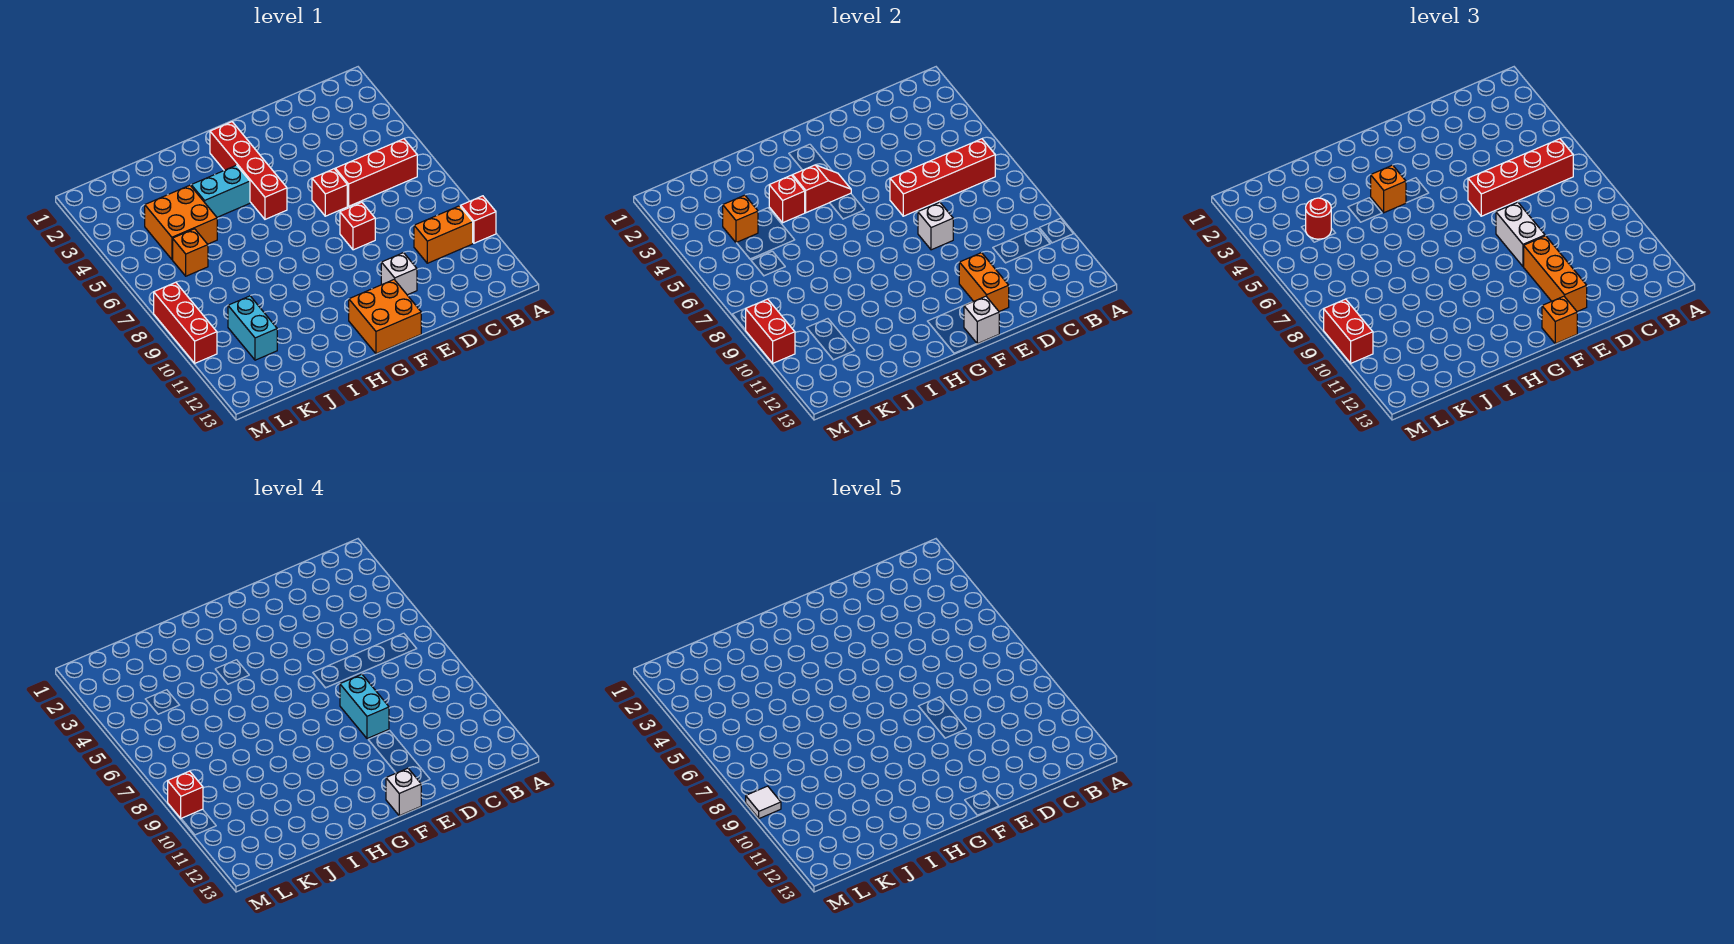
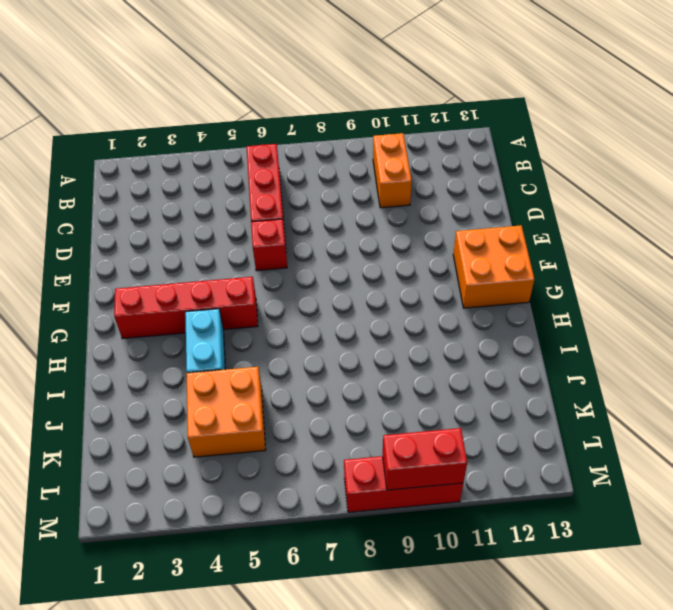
none -> red brick A10 level 1
none -> red brick E8 level 1
none -> white brick E11 level 1
none -> orange brick K6 level 1

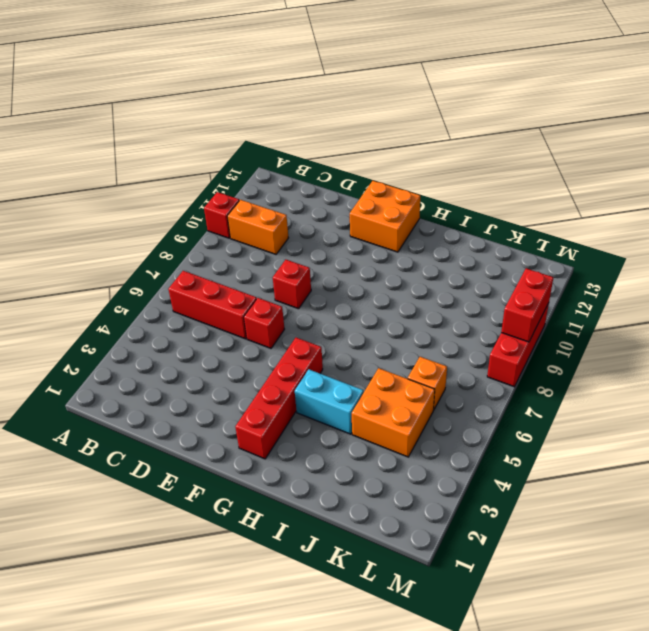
none -> white brick E11 level 1
none -> cyan brick K10:K11 level 1
none -> red brick B6:E6 level 2
none -> white brick E8 level 2

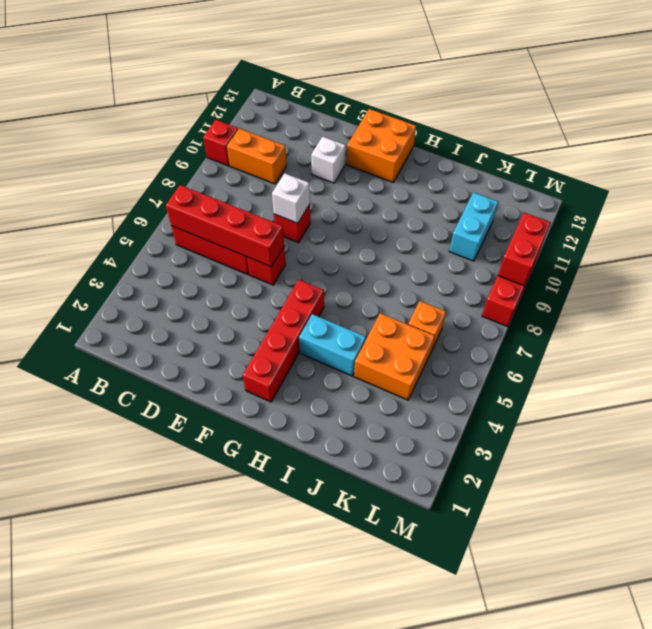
none -> orange brick E11:E12 level 2
none -> white brick F13 level 2
none -> red slope G4:H4 level 2 top H
none -> red brick I4 level 2

